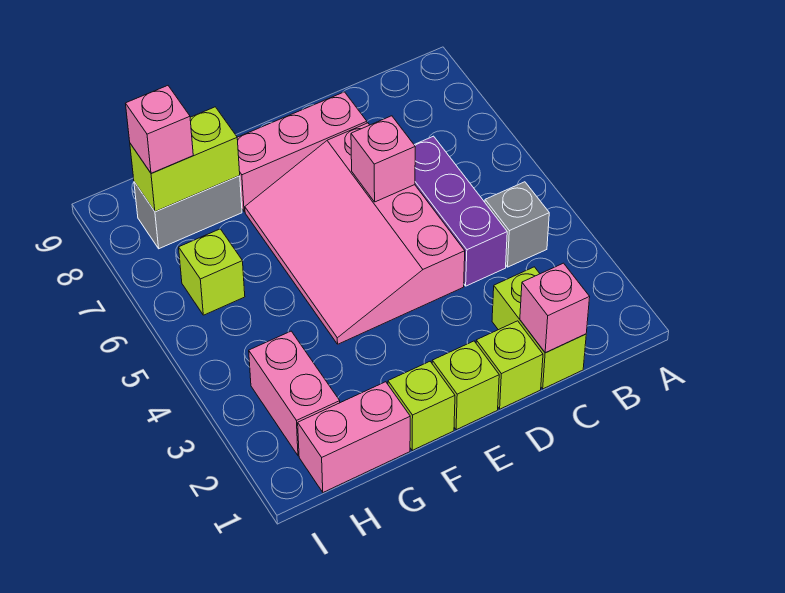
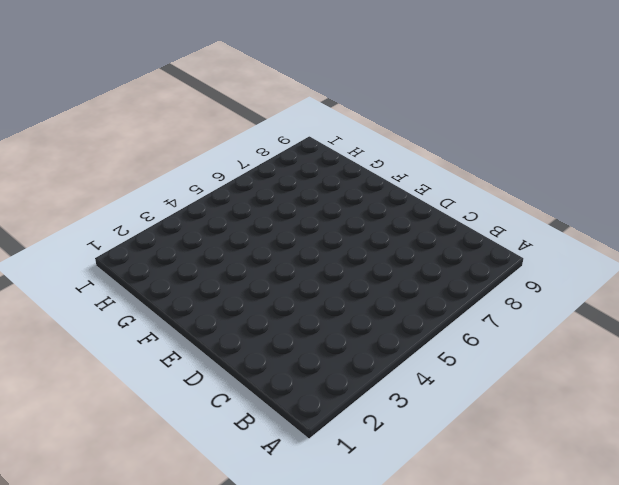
none -> grey brick B4 level 1
none -> lime brick C1:C2 level 1
none -> purple brick C4:C6 level 1

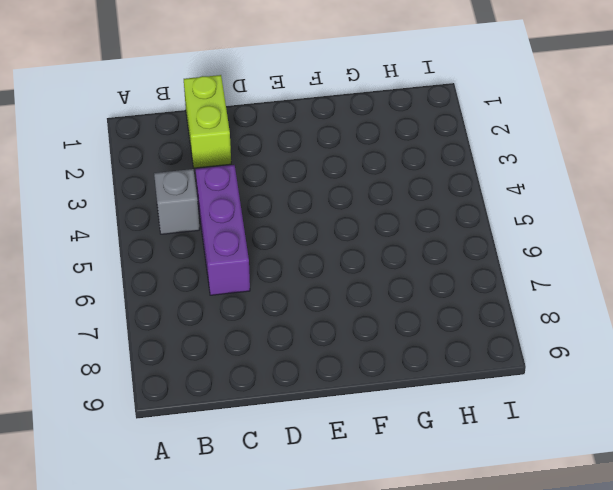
none -> lime brick D1 level 1
none -> pink slope D4:F7 level 1 top D
none -> pink brick D8:F8 level 1

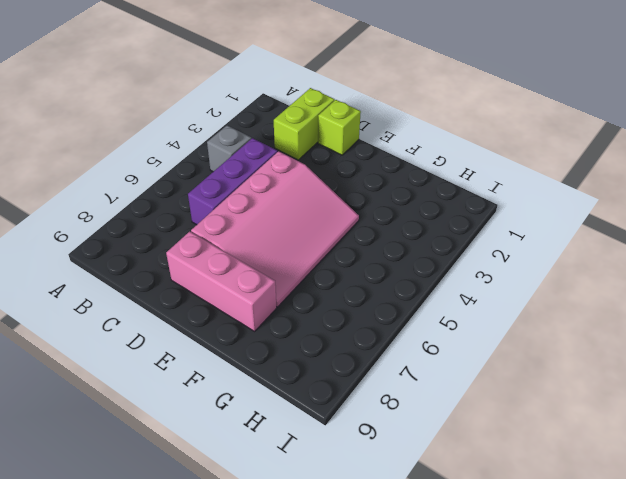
none -> lime brick E1 level 1
none -> lime brick F1 level 1
none -> pink brick G1:H1 level 1

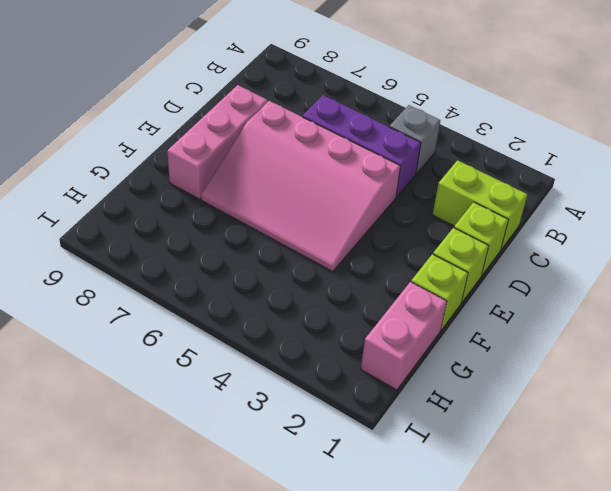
none -> grey brick G8:H8 level 1
none -> pink brick H2:H3 level 1
none -> lime brick H6 level 1

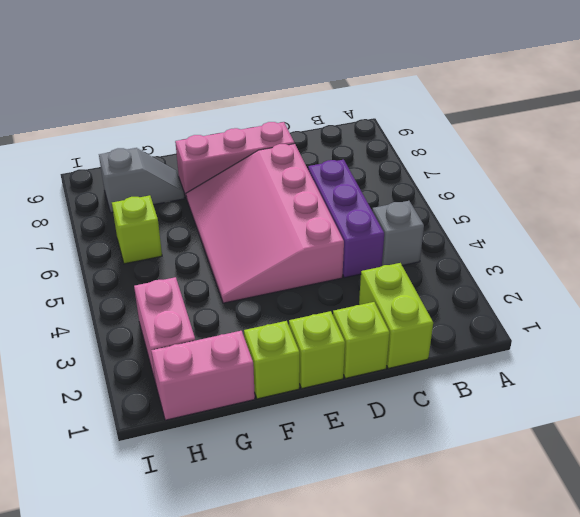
grey slope G8:H8 level 1 top H -> grey brick G8:H8 level 1
none -> pink brick C1 level 2
none -> pink brick D6 level 2
none -> lime brick G8:H8 level 2

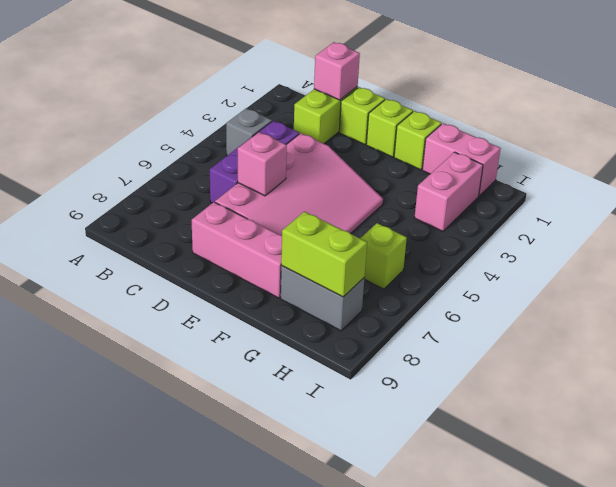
none -> pink brick H8 level 3

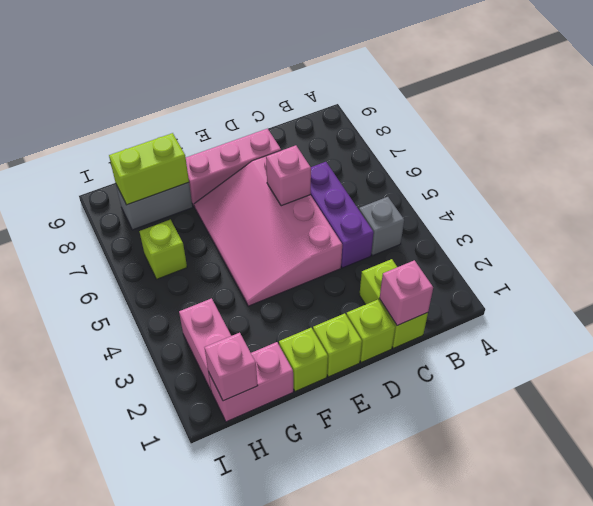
pink brick H1 level 2 -> pink brick H8 level 3

